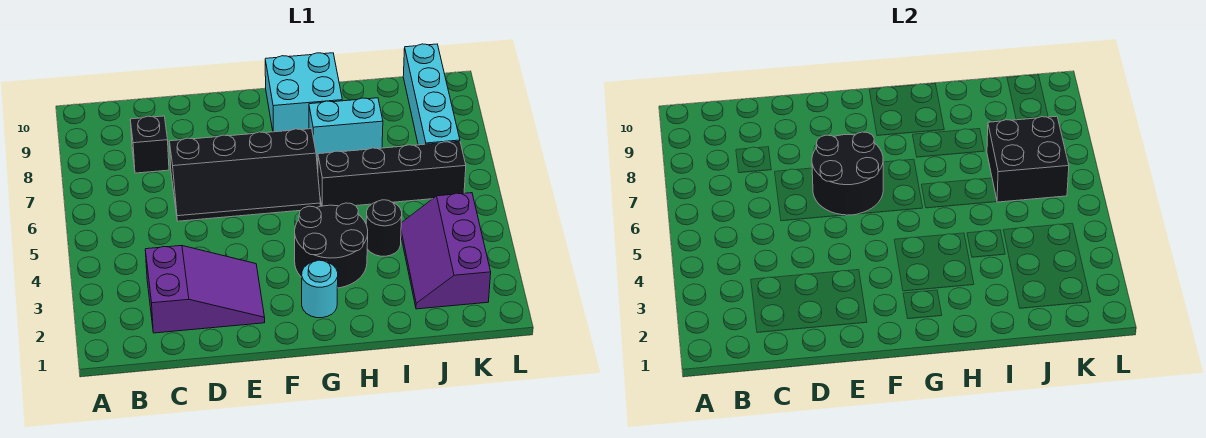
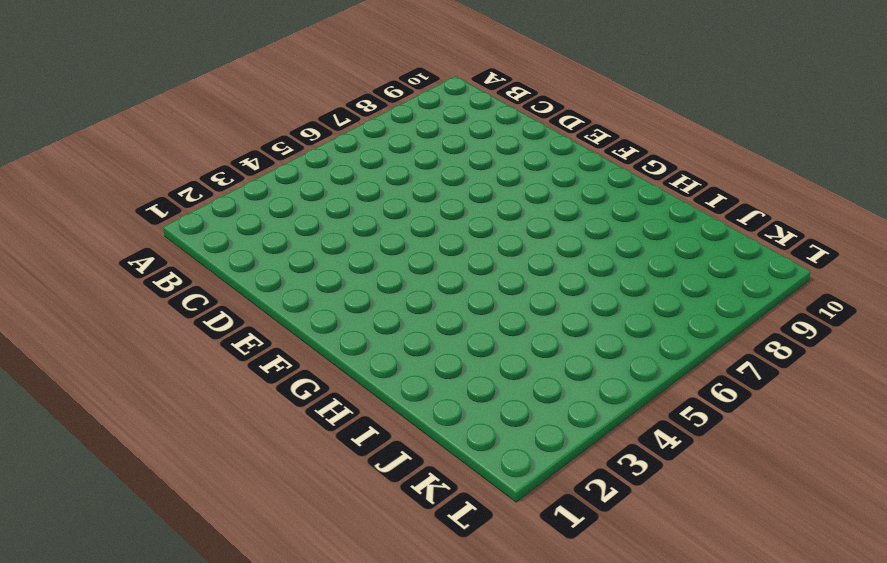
none -> purple slope C2:E3 level 1 top C
none -> black brick C8 level 1
none -> black slope D6:G7 level 1 top 7

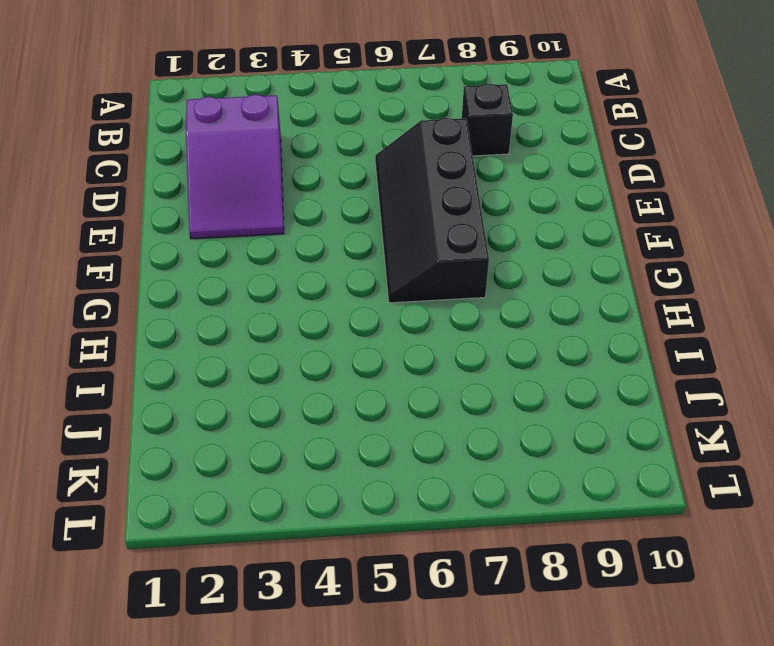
none -> cyan round brick G2 level 1
none -> black round brick G3:H4 level 1
none -> cyan brick G9:H10 level 1

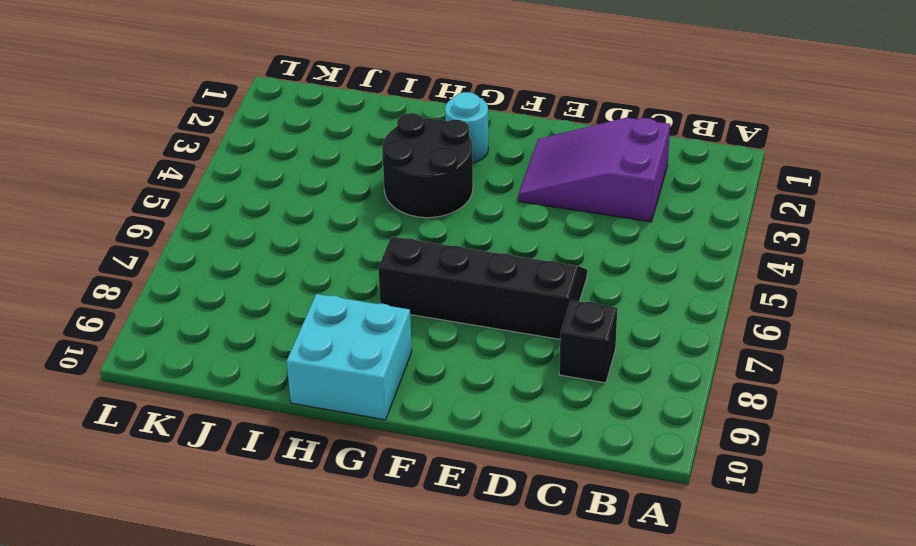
none -> black brick H6:K6 level 1
none -> cyan brick H8:I8 level 1
none -> black round brick I4 level 1

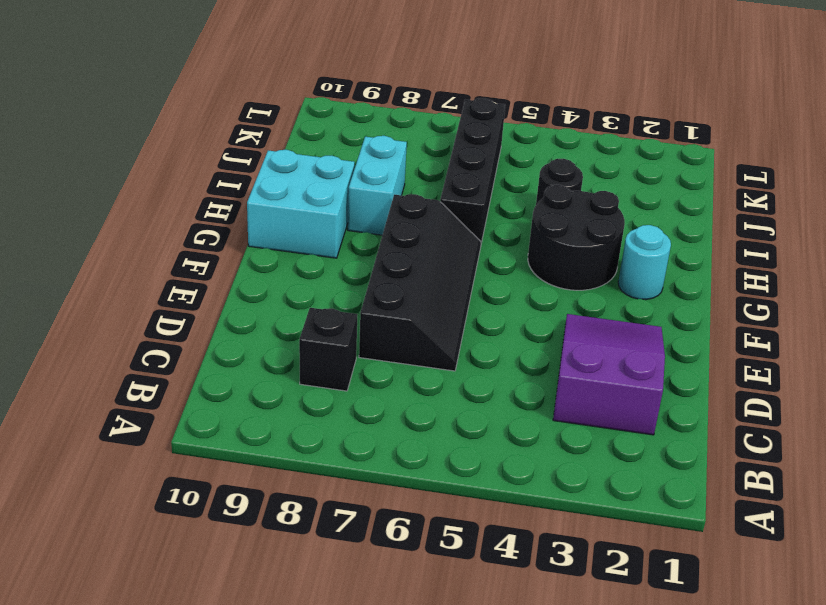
none -> purple slope J2:K4 level 1 top K
none -> cyan brick K7:K10 level 1
none -> black round brick E6:F7 level 2

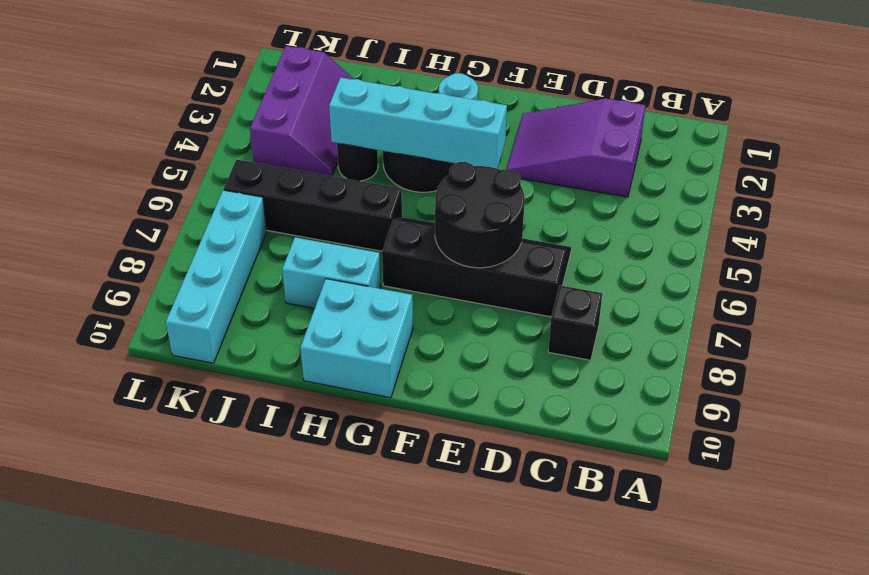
cyan brick F4:I4 level 2 -> none
none -> black brick J6:K7 level 2

